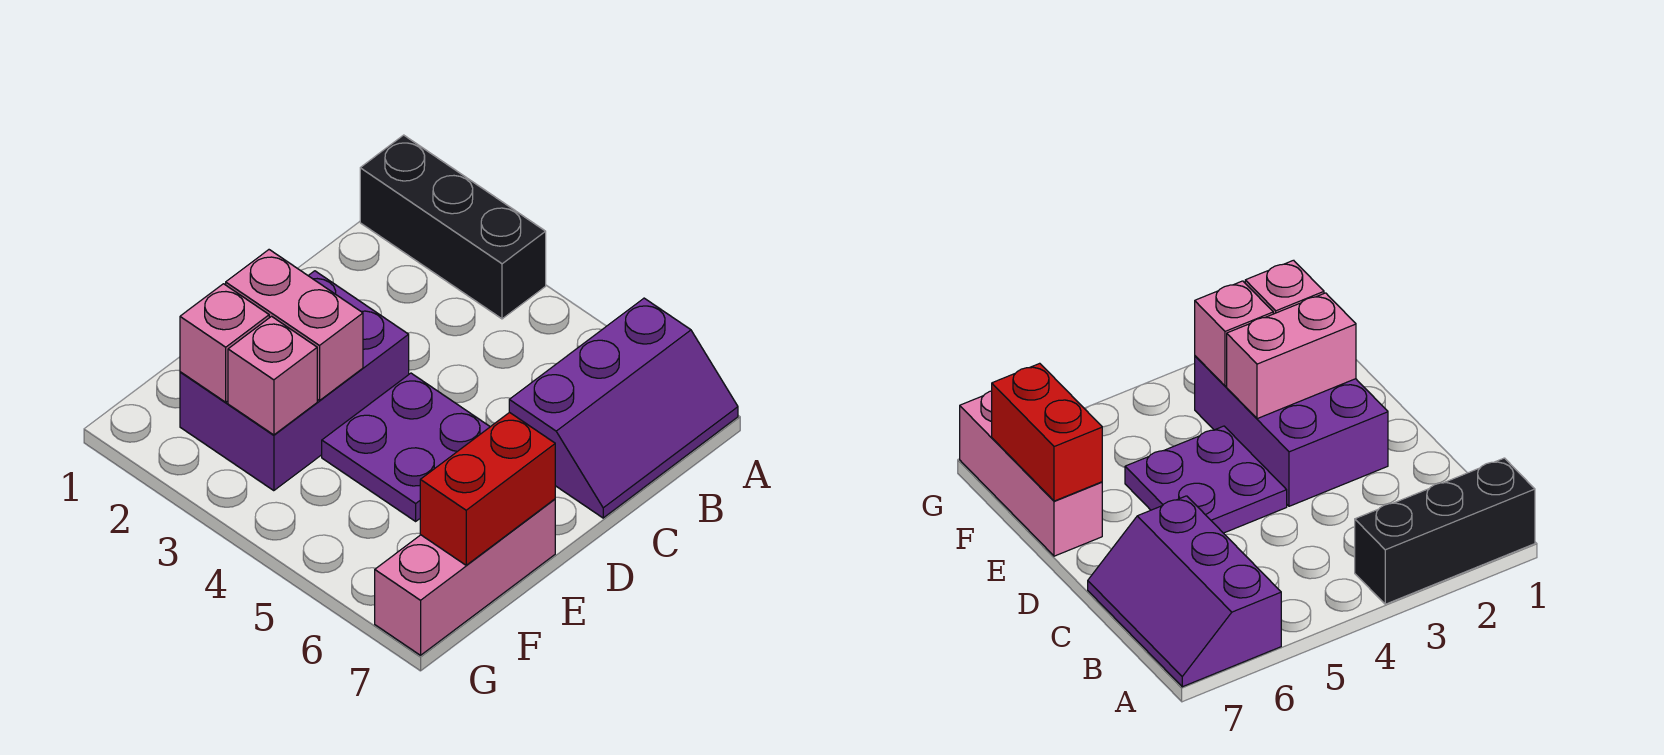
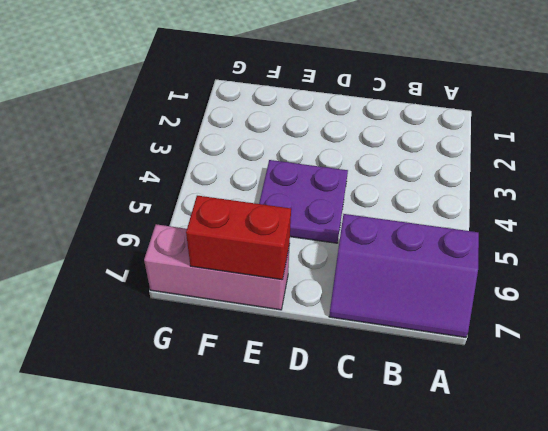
none -> black brick A1:A3 level 1
none -> purple brick D2:F3 level 1

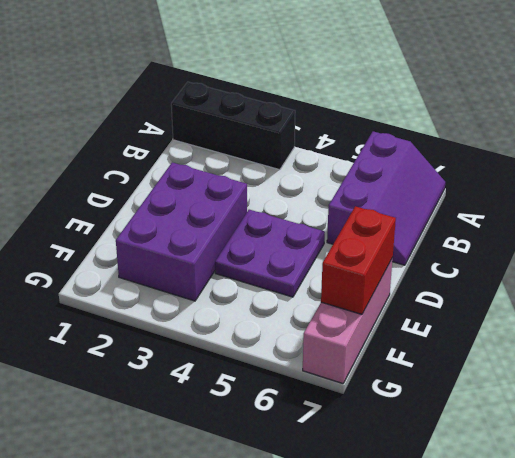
none -> pink brick E2:E3 level 2
none -> pink brick F2 level 2

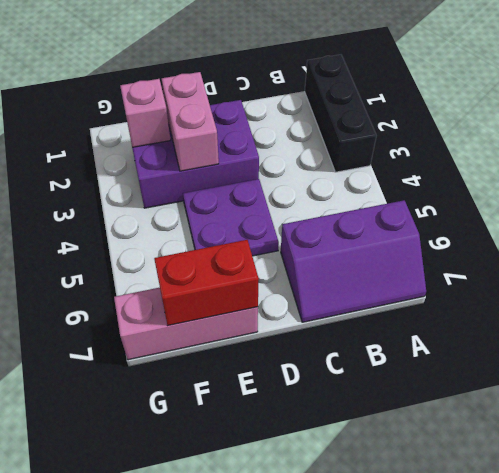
none -> pink brick F3 level 2

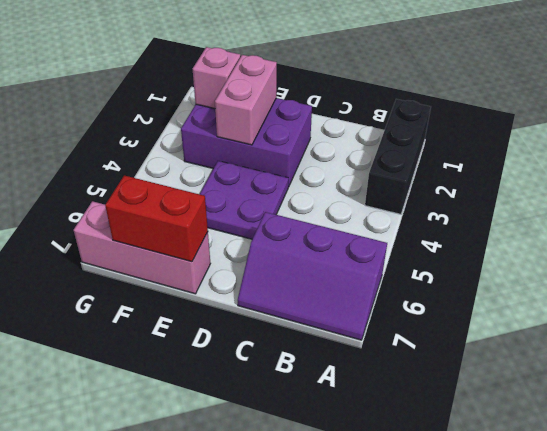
none -> pink brick F3 level 2

